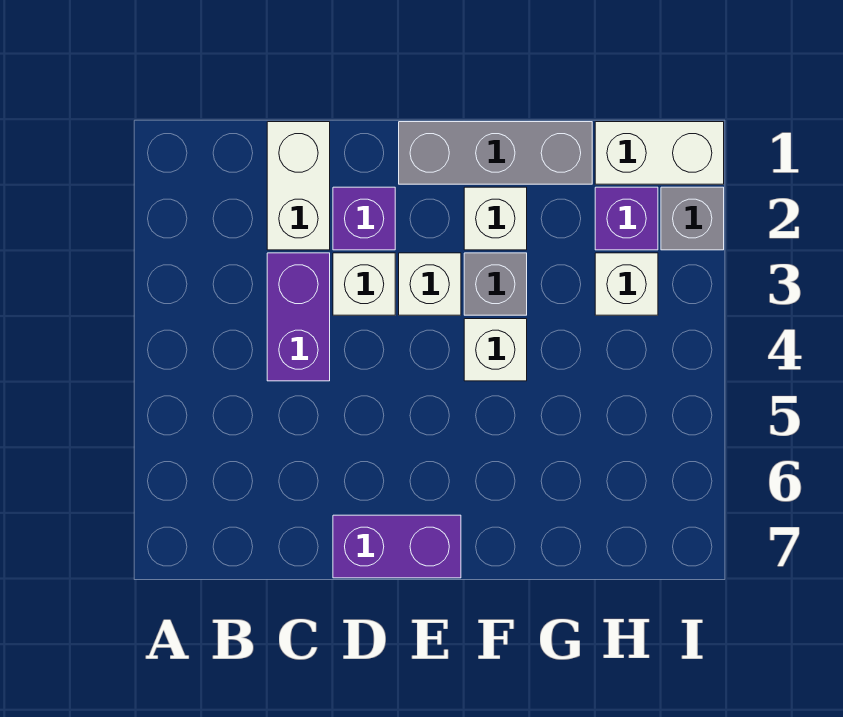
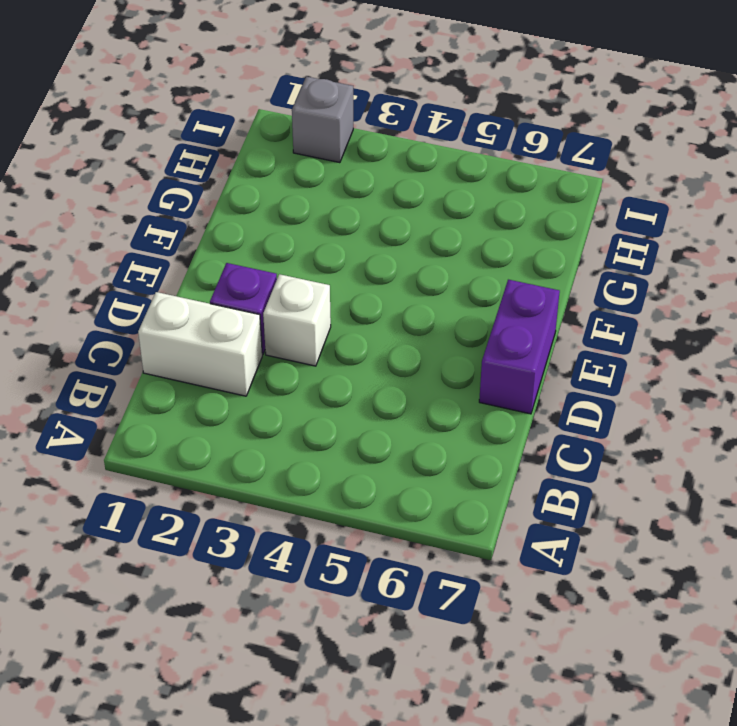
none -> purple brick C3:C4 level 1
none -> grey brick E1:G1 level 1
none -> white brick E3 level 1

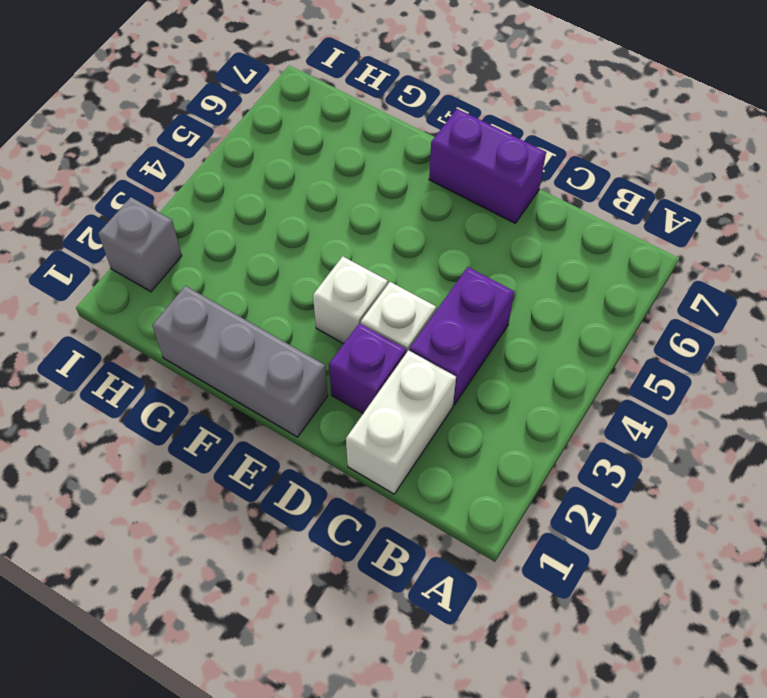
none -> white brick F2 level 1
none -> grey brick F3 level 1
none -> white brick F4 level 1

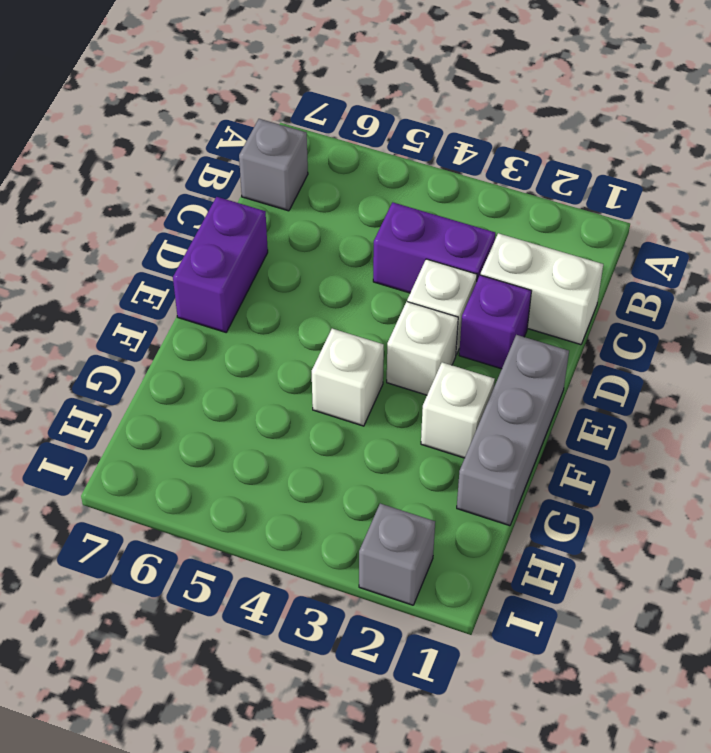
grey brick B7 level 1 -> grey brick F3 level 1
none -> white brick H1:I1 level 1
none -> purple brick H2 level 1
none -> white brick H3 level 1

